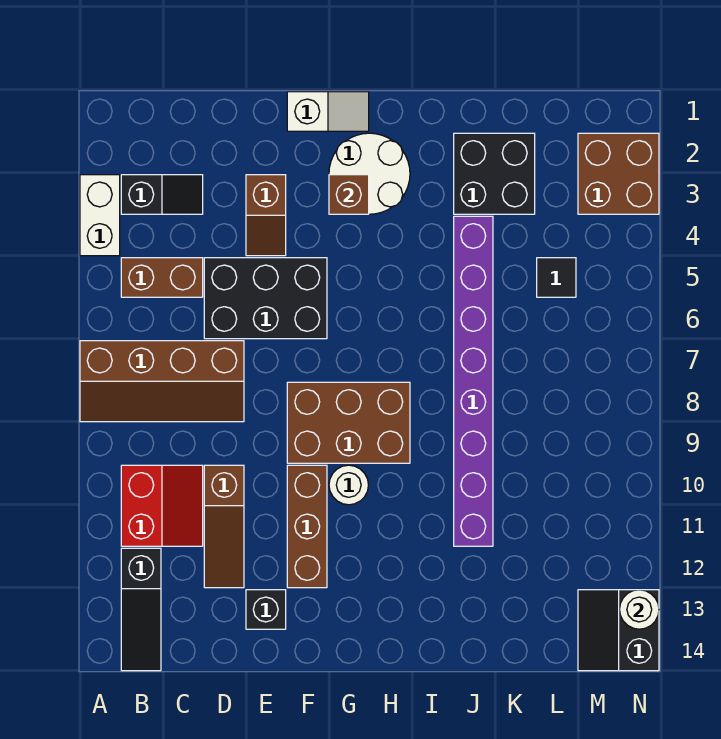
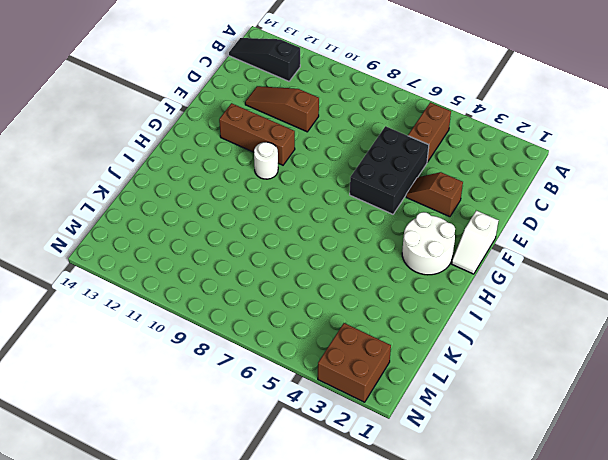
none -> white brick A3:A4 level 1
none -> brown slope A7:D8 level 1 top 7
none -> black slope B3:C3 level 1 top B

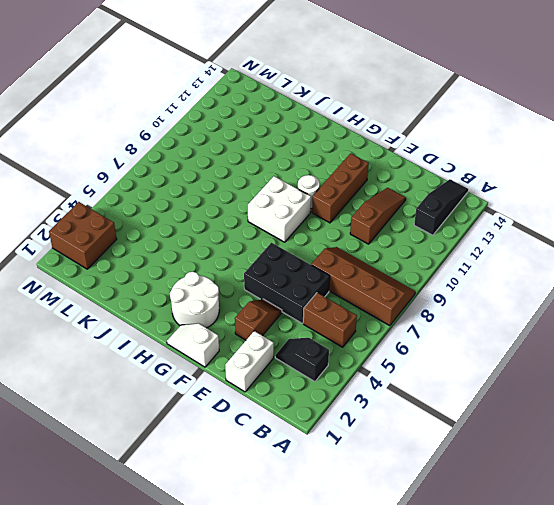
white brick D1:D2 level 1 -> white brick A3:A4 level 1
white brick G8:H9 level 1 -> brown brick F8:H9 level 1
none -> red slope B10:C11 level 1 top B
none -> black brick E13 level 1
none -> black brick J2:K3 level 1

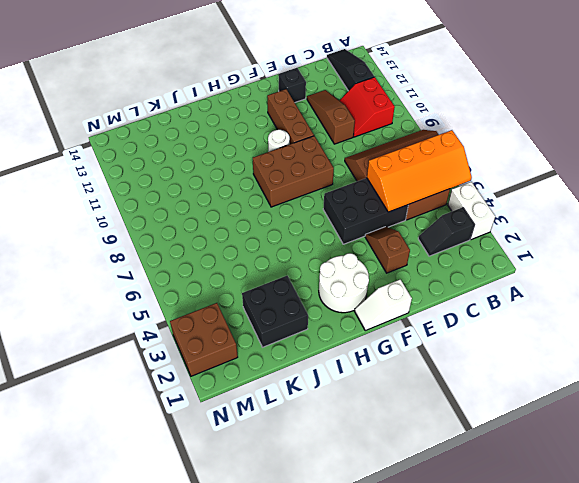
orange slope A5:D6 level 2 top 6 -> none
none -> purple brick J4:J11 level 1
none -> black tile L5 level 1
none -> black slope M13:N14 level 1 top N

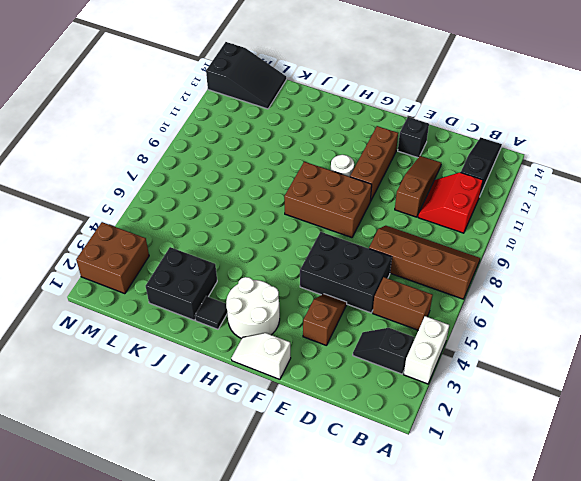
black tile I2 level 1 -> black tile L5 level 1
black slope L13:N14 level 1 top N -> black slope M13:N14 level 1 top N
none -> purple brick J4:J11 level 1
none -> brown brick G3 level 2
none -> white round brick N13 level 2

